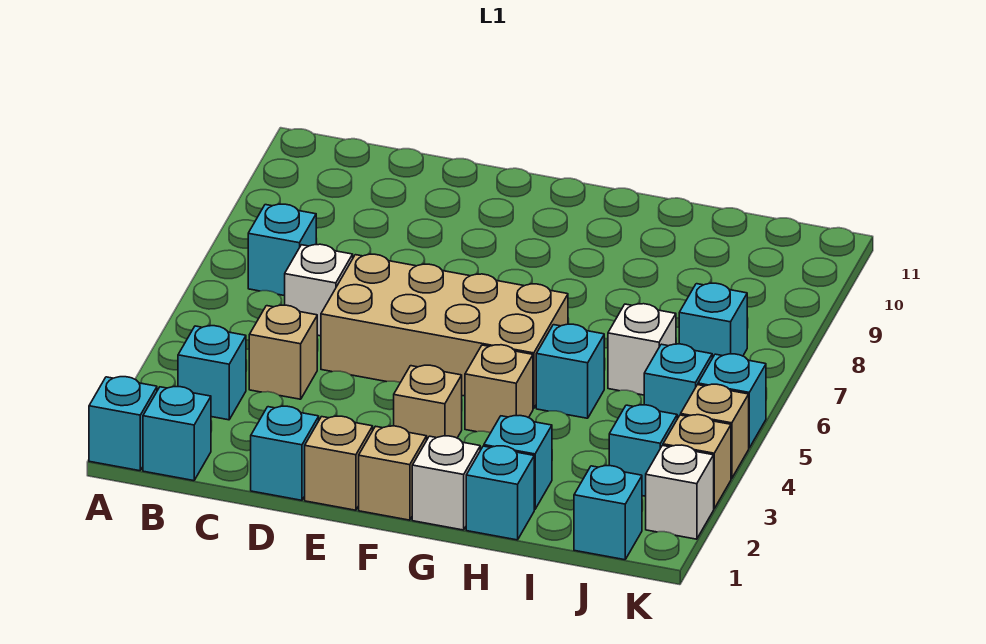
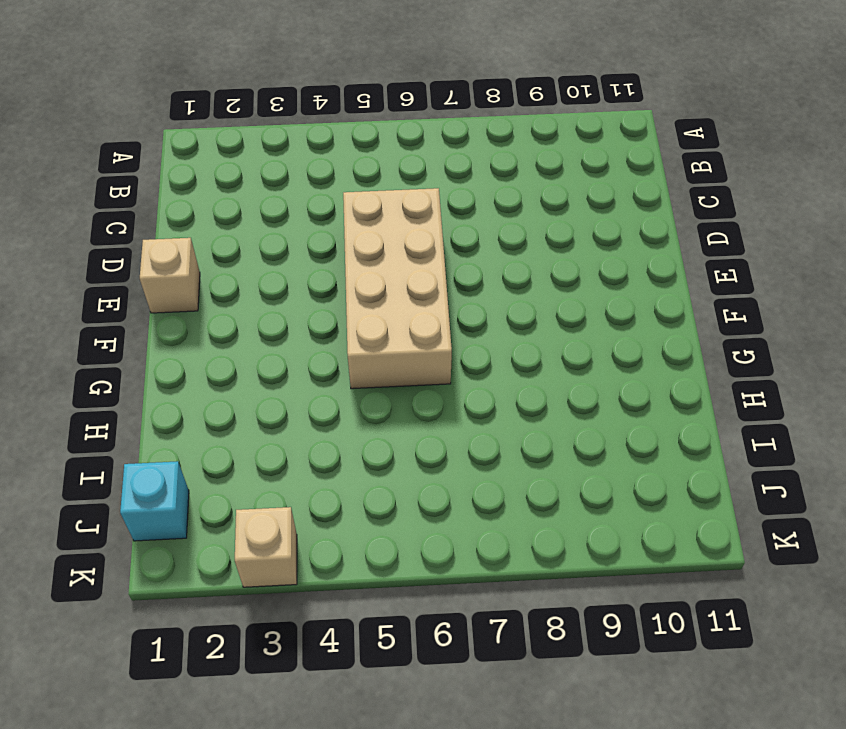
none -> cyan brick A1 level 1
none -> cyan brick B1 level 1
none -> cyan brick B3 level 1

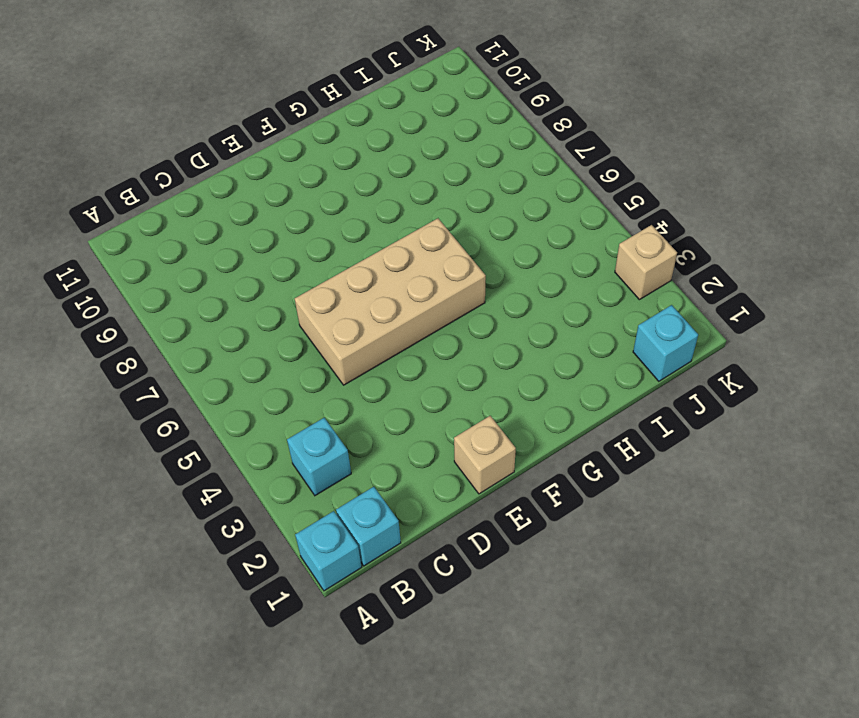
none -> cyan brick B7 level 1
none -> tan brick C4 level 1
none -> white brick C6 level 1

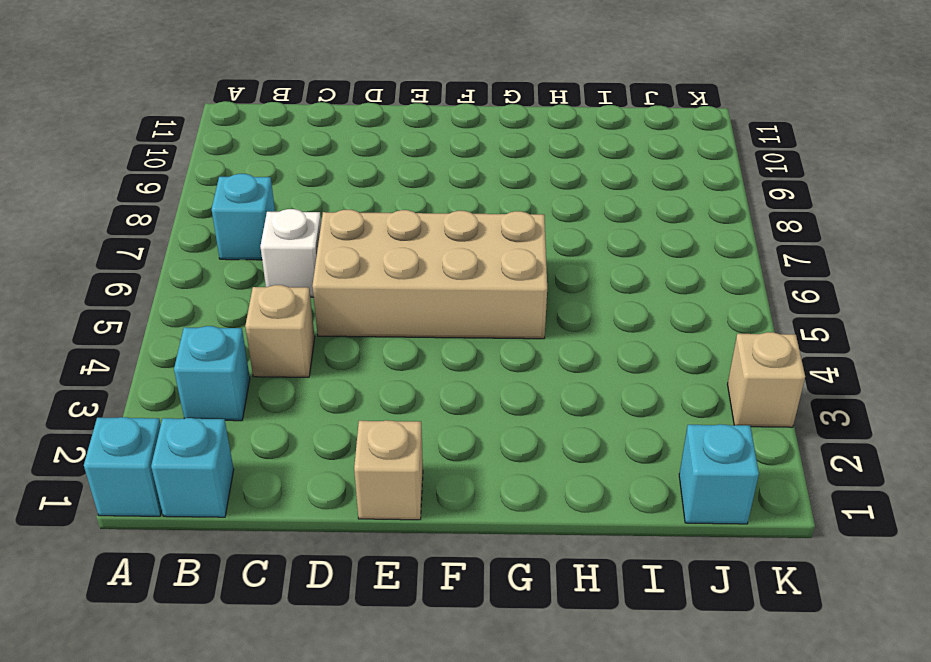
none -> cyan brick D1 level 1
none -> tan brick F1 level 1
none -> tan brick F3 level 1

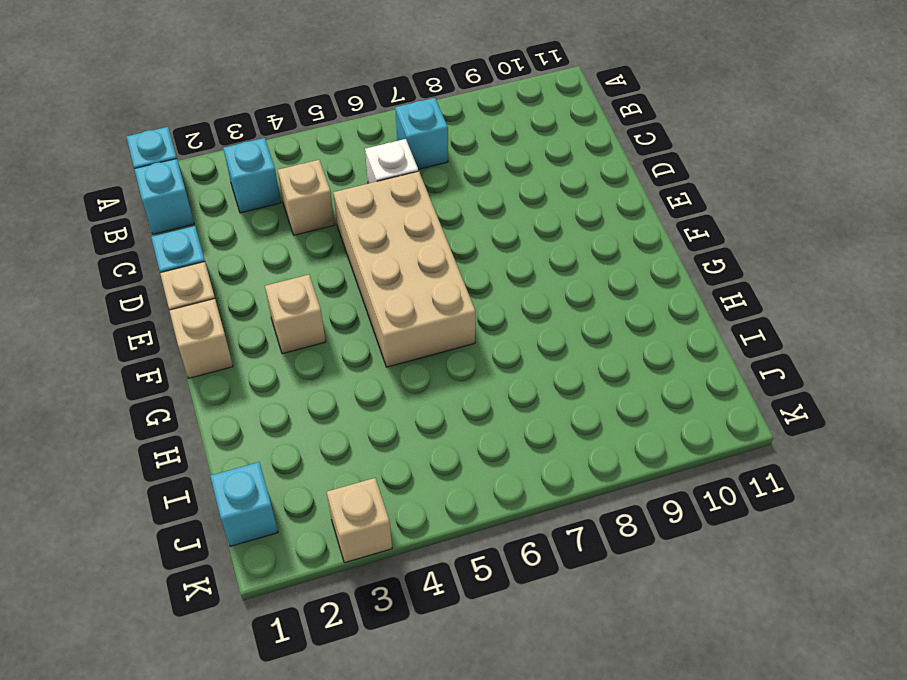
none -> white brick G1 level 1
none -> tan brick G4 level 1
none -> cyan brick H1 level 1

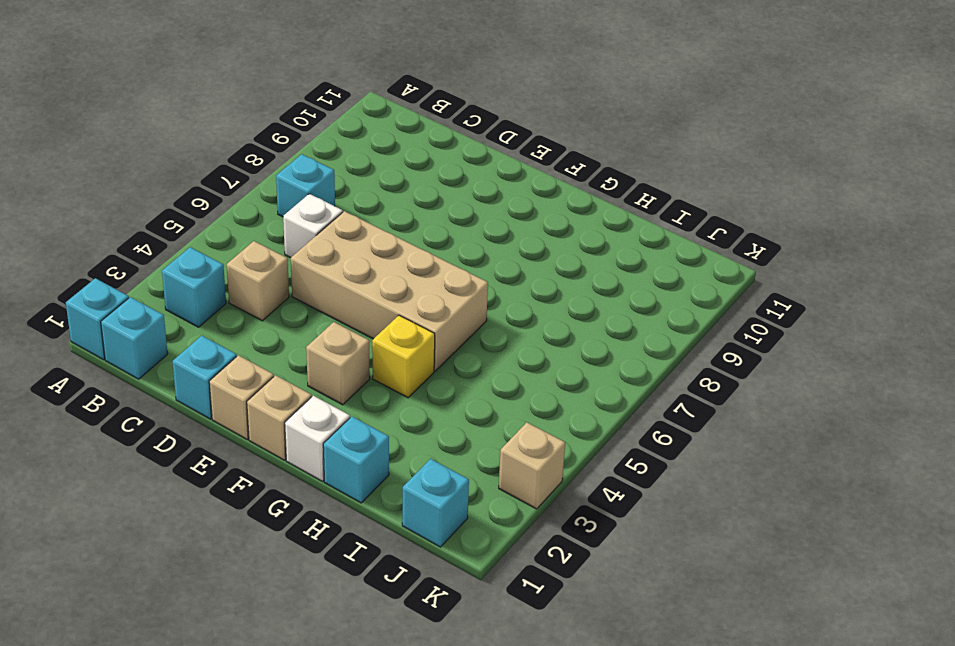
yellow brick G4 level 1 -> tan brick G4 level 1
none -> cyan brick H2 level 1
none -> cyan brick H5 level 1
none -> white brick I6 level 1

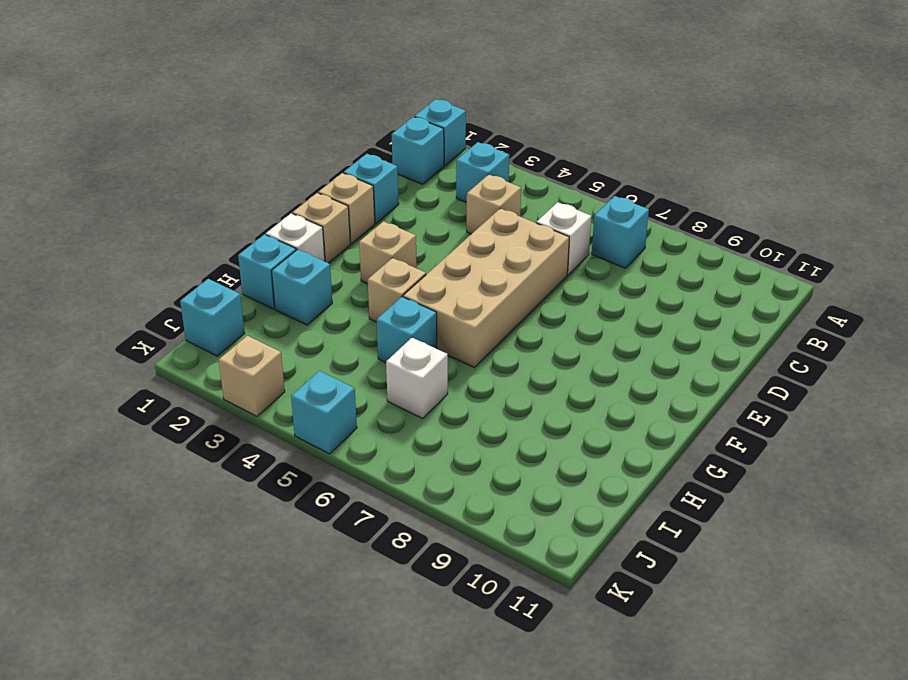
none -> cyan brick J3 level 1
none -> cyan brick J5 level 1
none -> cyan brick J7 level 1

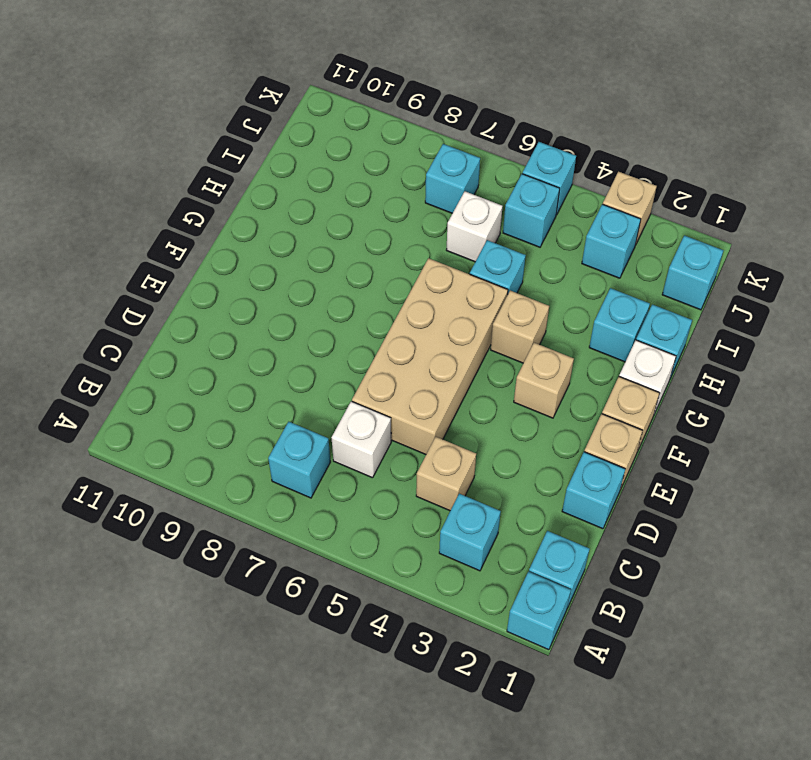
none -> white brick K2 level 1
none -> tan brick K4 level 1

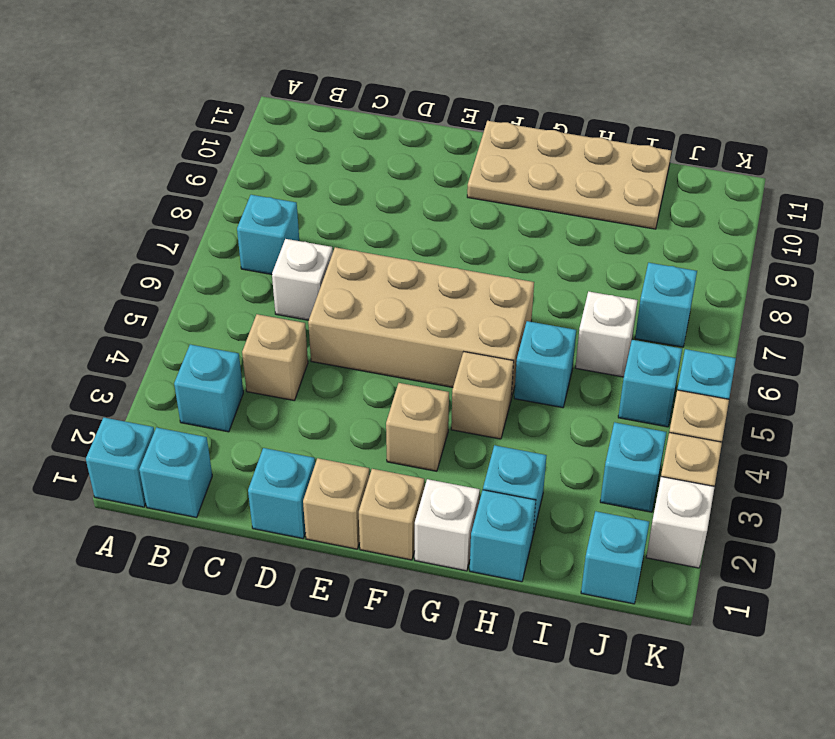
tan plate F10:I11 level 1 -> none

